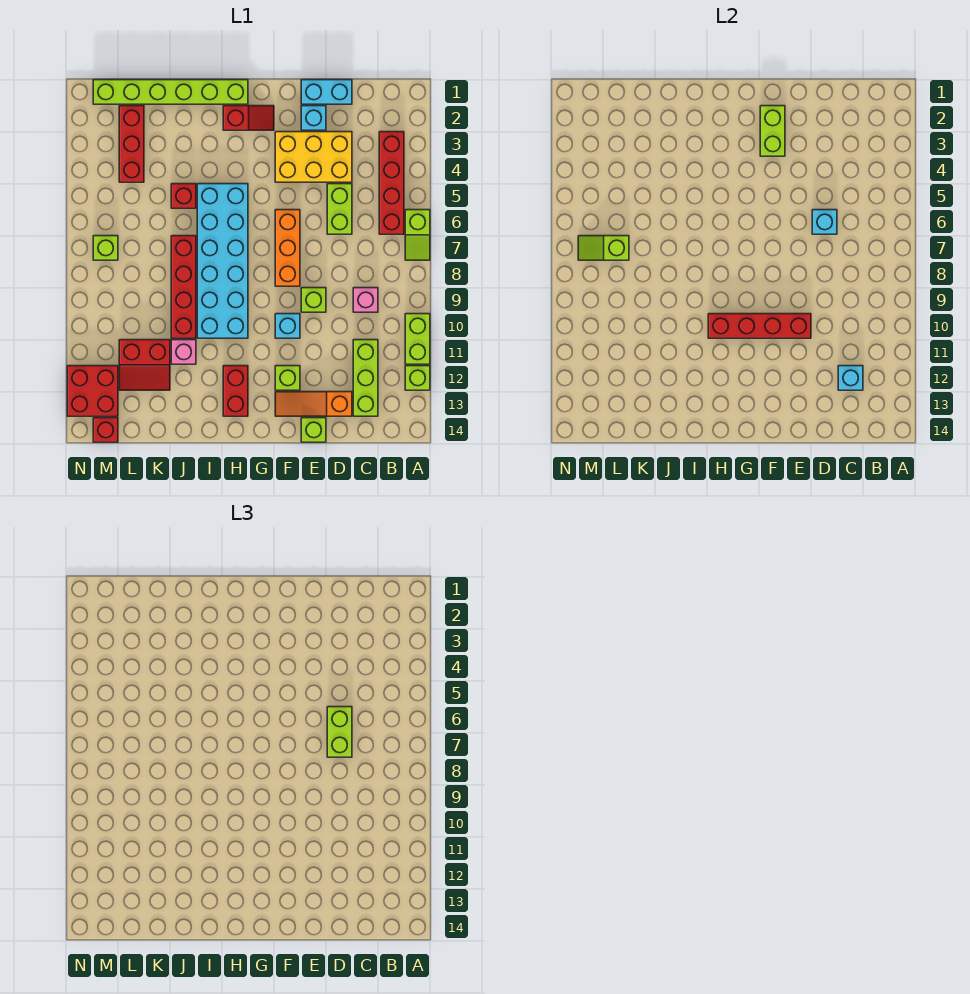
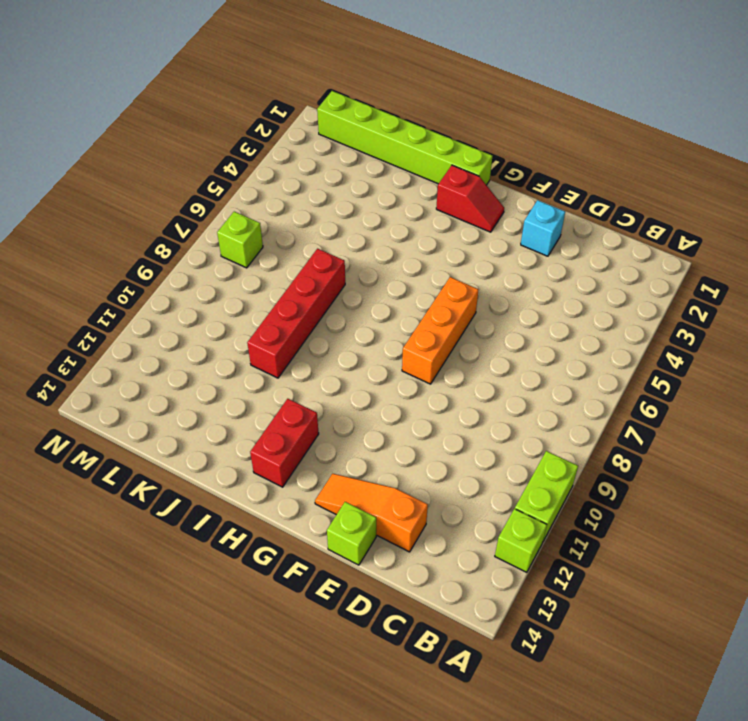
none -> lime slope A6:A7 level 1 top 6
none -> red brick B3:B6 level 1
none -> pink brick C9 level 1
none -> lime brick C11:C13 level 1

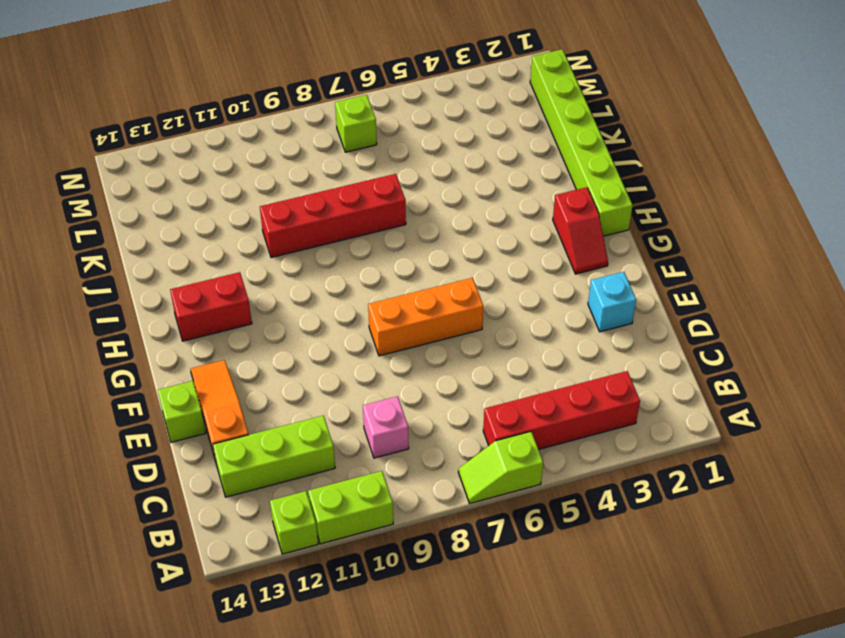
none -> cyan brick D1:E1 level 1
none -> yellow brick D3:F4 level 1
none -> lime brick D5:D6 level 1
none -> lime brick E9 level 1

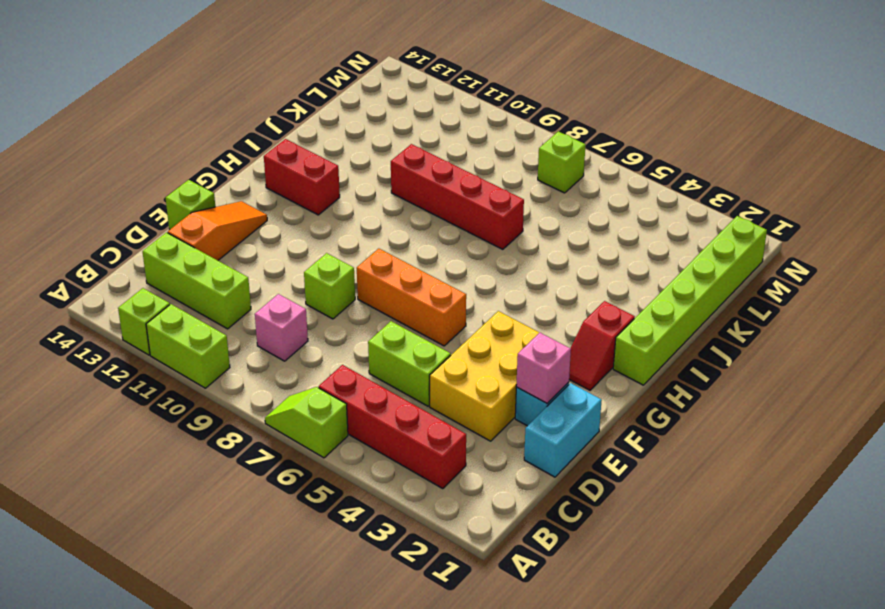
pink brick E2 level 2 -> pink brick J11 level 1
none -> cyan brick F10 level 1
none -> lime brick F12 level 1
none -> cyan brick H5:I10 level 1
none -> red brick J5 level 1

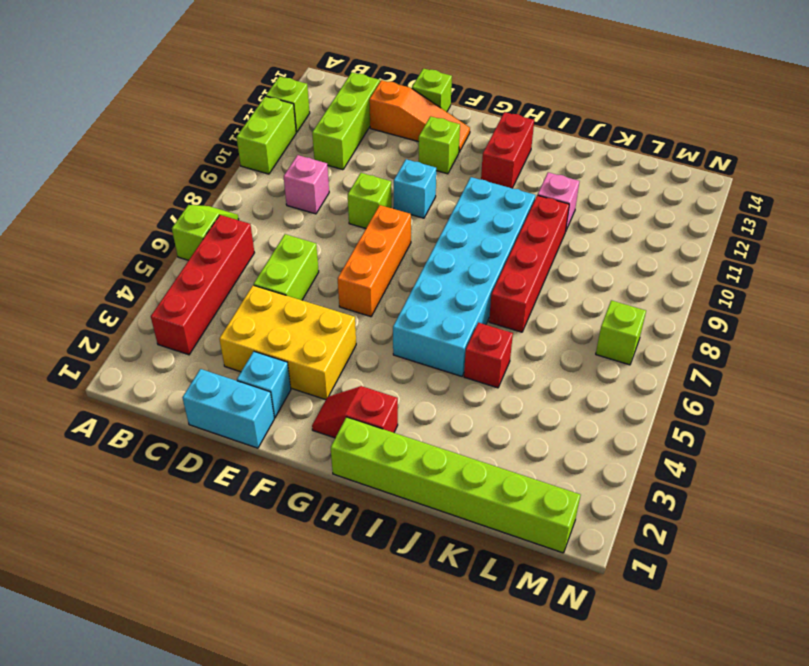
none -> red slope K11:L12 level 1 top 11
none -> red brick L2:L4 level 1
none -> red brick M12:N13 level 1
none -> red brick M14 level 1

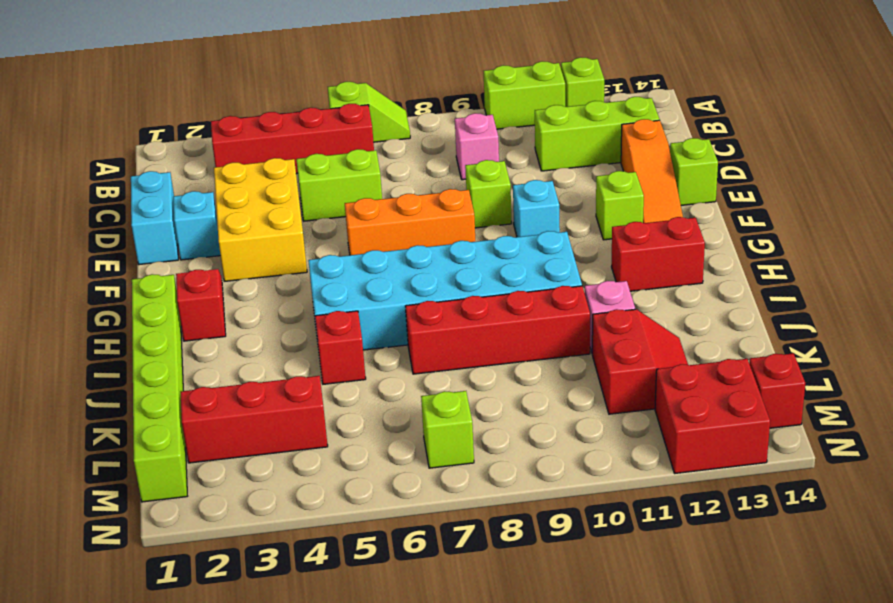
none -> cyan brick C12 level 2
none -> cyan brick D6 level 2
none -> red brick E10:H10 level 2
none -> lime brick F2:F3 level 2

